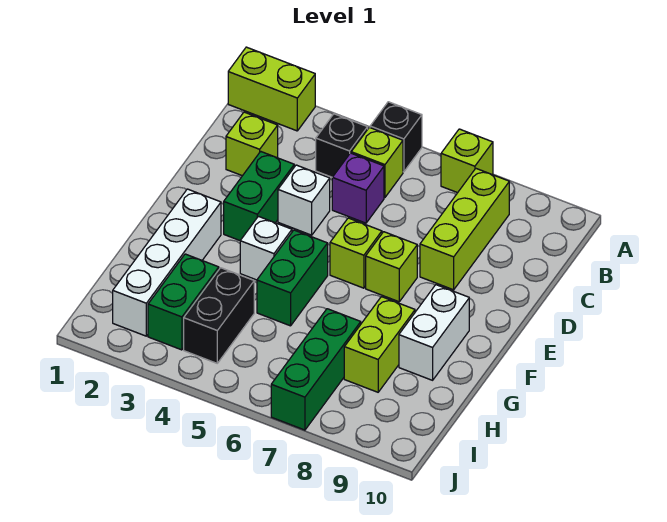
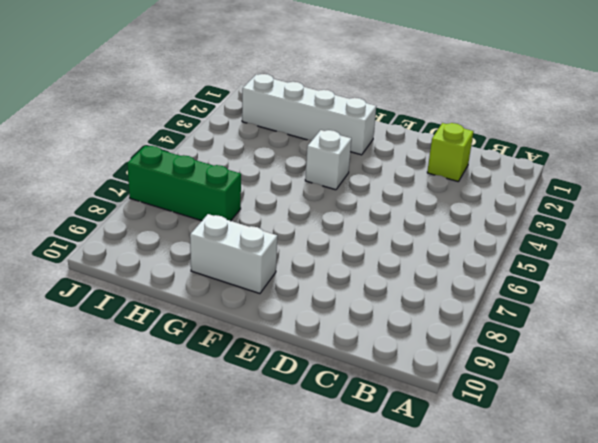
none -> lime brick A1:A2 level 1
none -> black brick A5 level 1
none -> lime brick A7 level 1

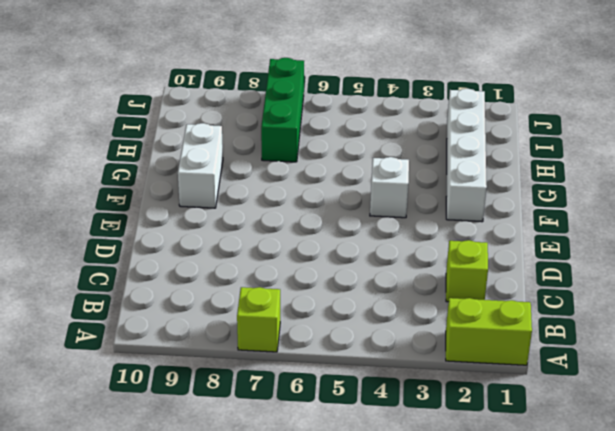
none -> black brick A5 level 1
none -> black brick B4 level 1
none -> lime brick B5 level 1

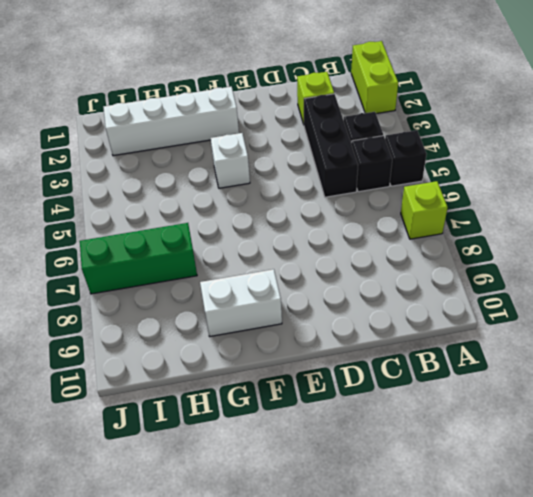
black brick B5 level 1 -> lime brick B5 level 1
black brick C3:C5 level 1 -> purple brick C5 level 1
none -> lime brick B8:D8 level 1
none -> green brick D3:E3 level 1
none -> white brick D4 level 1

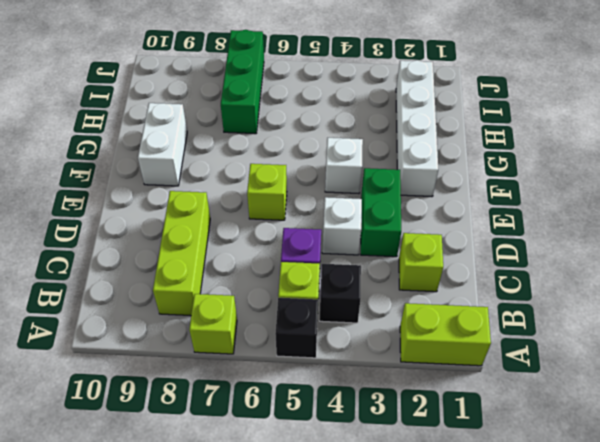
none -> lime brick E7 level 1
none -> green brick F5:G5 level 1
none -> lime brick G8:H8 level 1

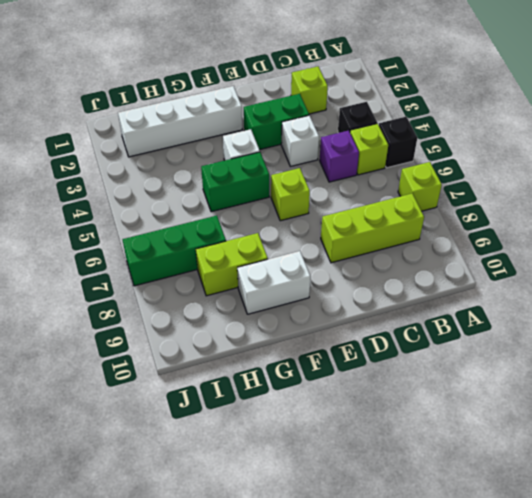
none -> lime brick A1:A2 level 1
none -> lime brick E7 level 1
none -> green brick H3:I3 level 1

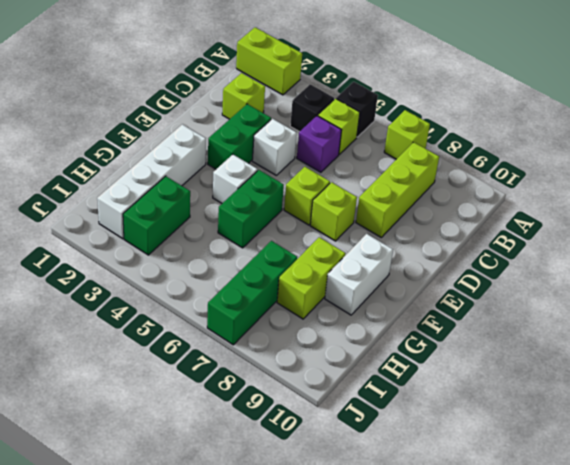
none -> black brick H4:I4 level 1

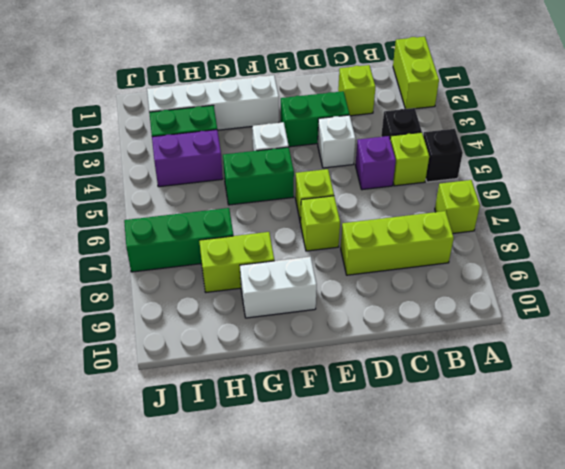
purple brick H4:I4 level 1 -> black brick H4:I4 level 1

